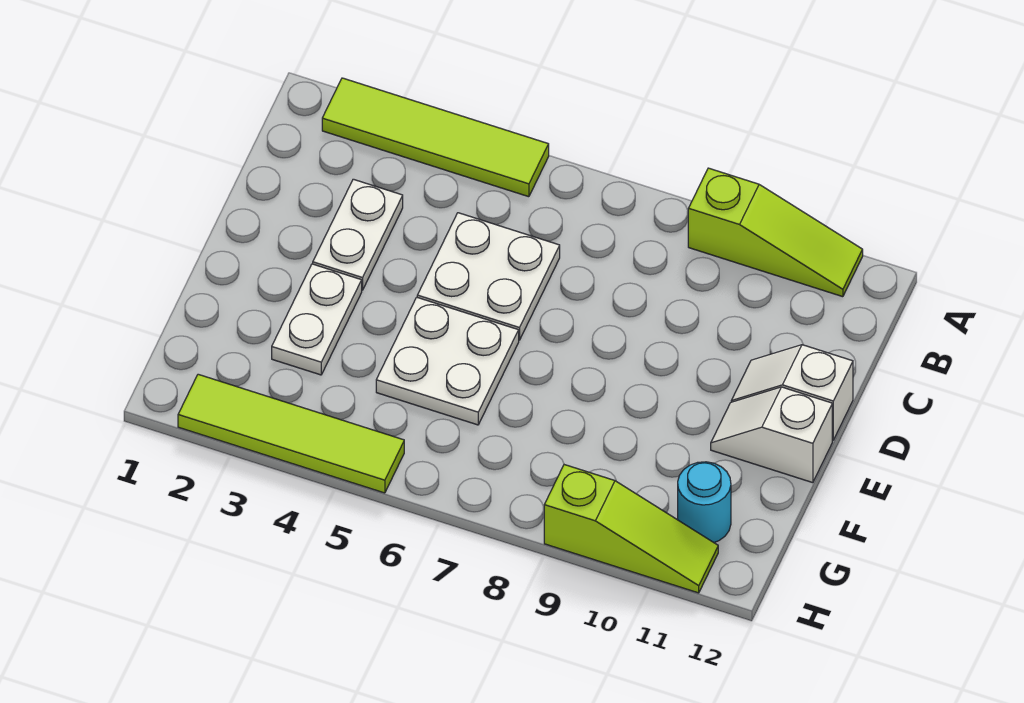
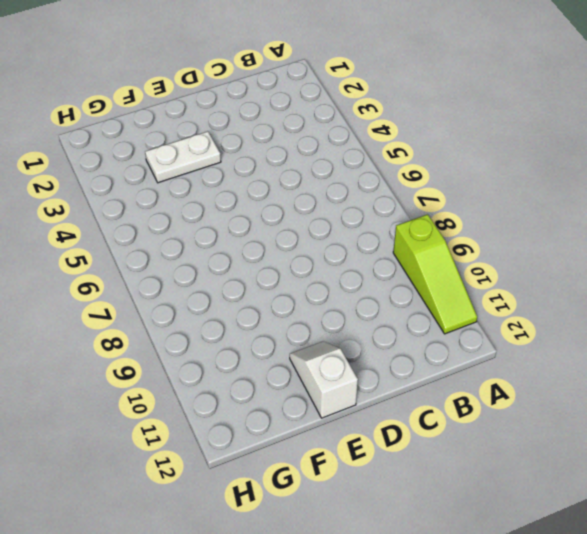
none -> lime tile A2:A5 level 1
none -> white plate C3:D3 level 1

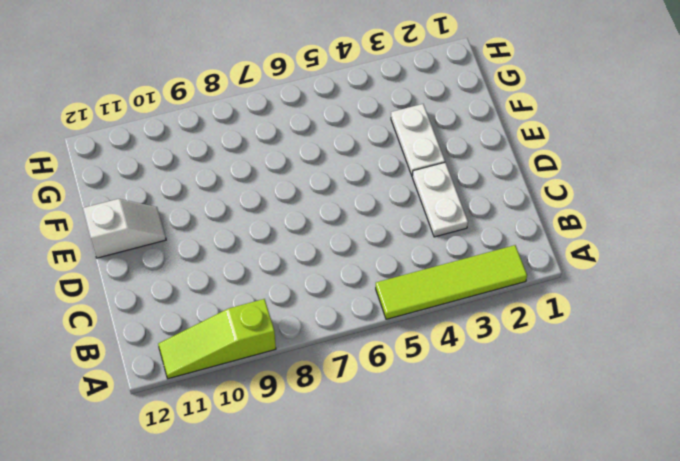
none -> white plate C5:D6 level 1
none -> white slope D11:D12 level 1 top 12

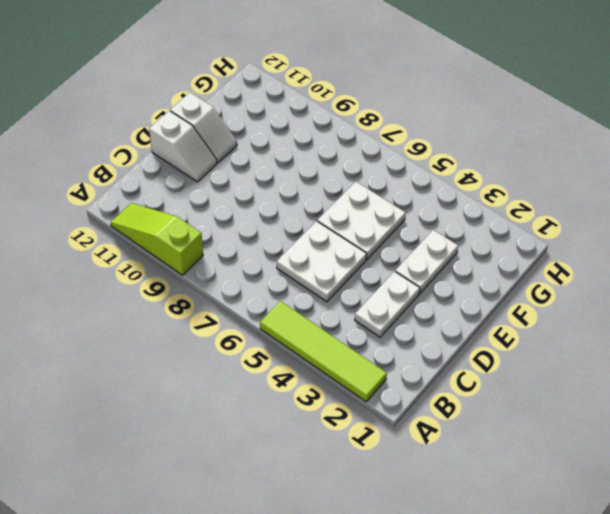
none -> cyan round brick G11 level 1
none -> lime tile H2:H5 level 1

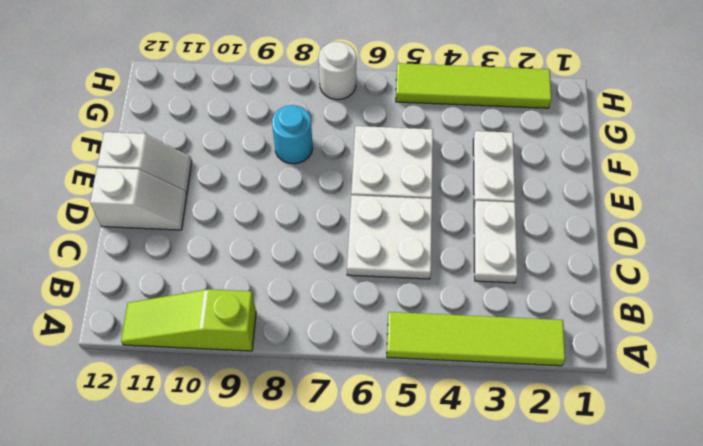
cyan round brick F8 level 1 -> cyan round brick G11 level 1
white round brick H7 level 1 -> none
none -> lime slope H9:H11 level 1 top 9

